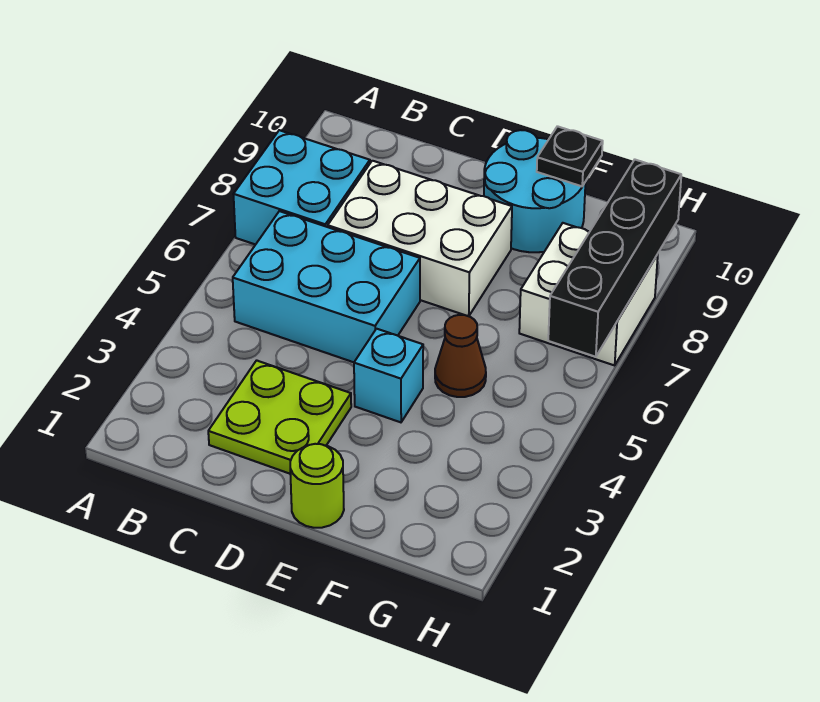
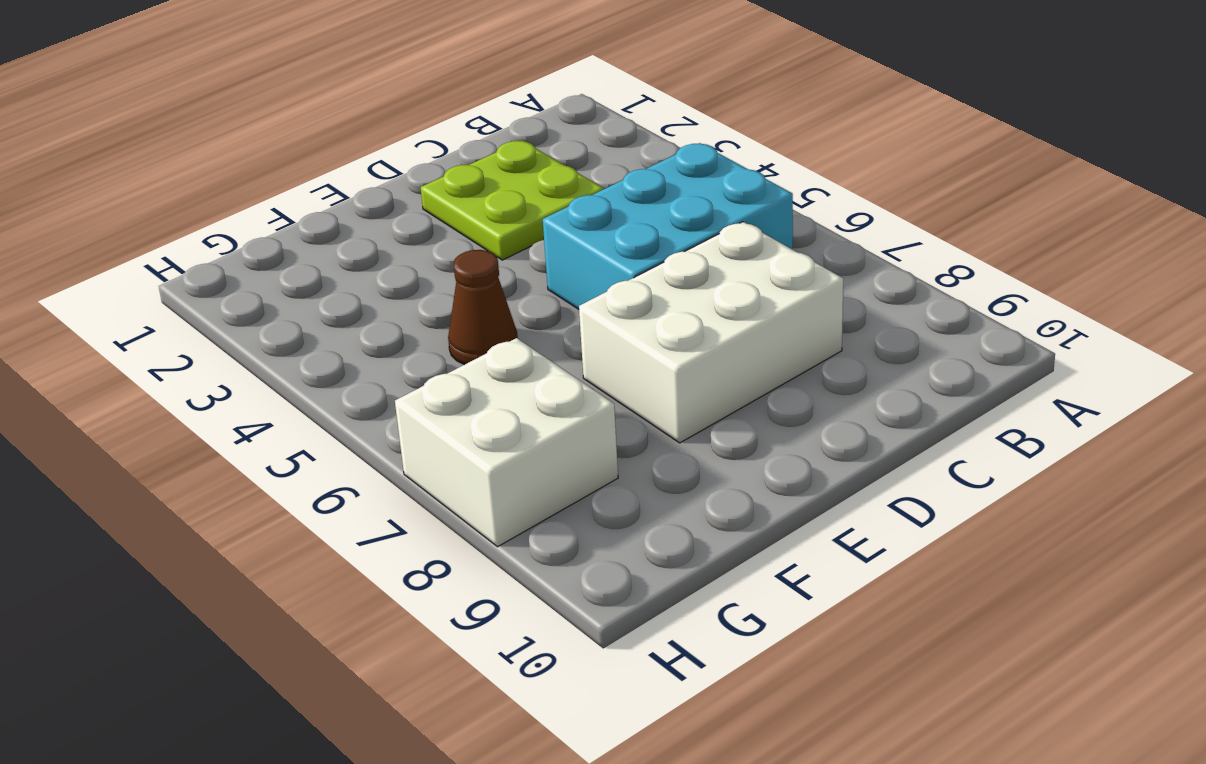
none -> cyan brick A7:B8 level 1
none -> lime round brick E1 level 1

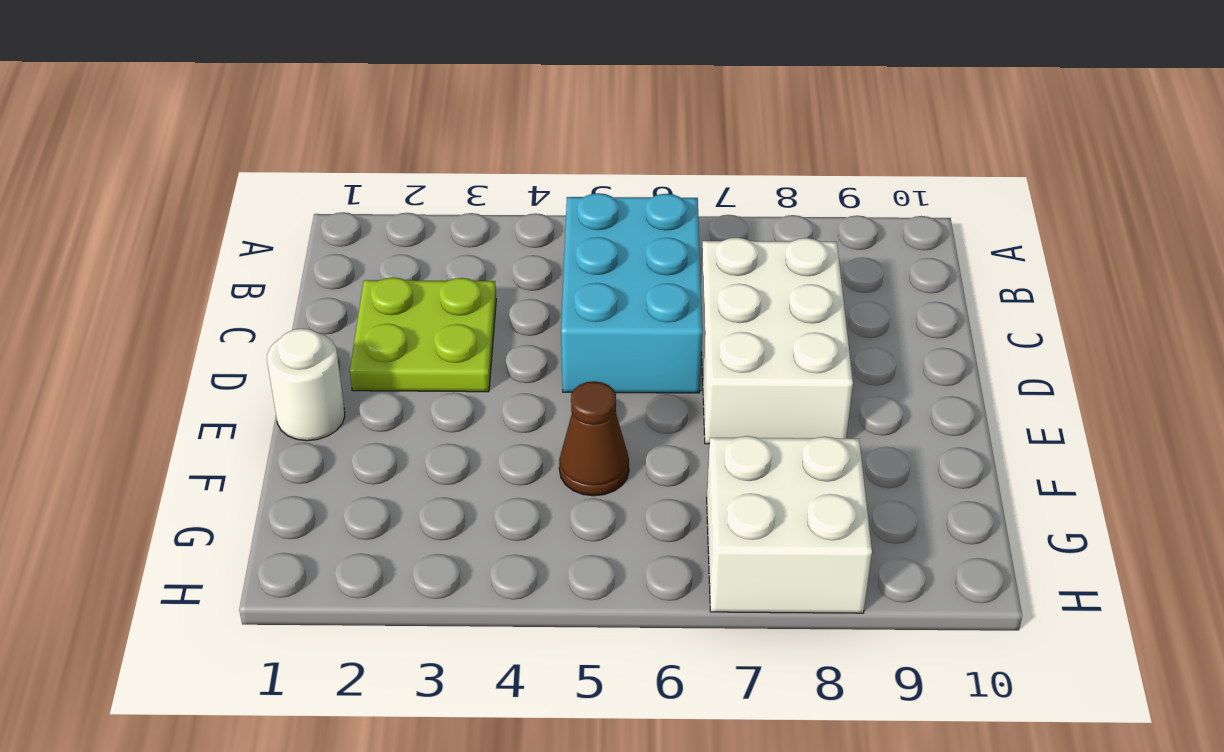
white round brick E1 level 1 -> lime round brick E1 level 1
none -> cyan brick A7:B8 level 1
none -> cyan brick E4 level 1

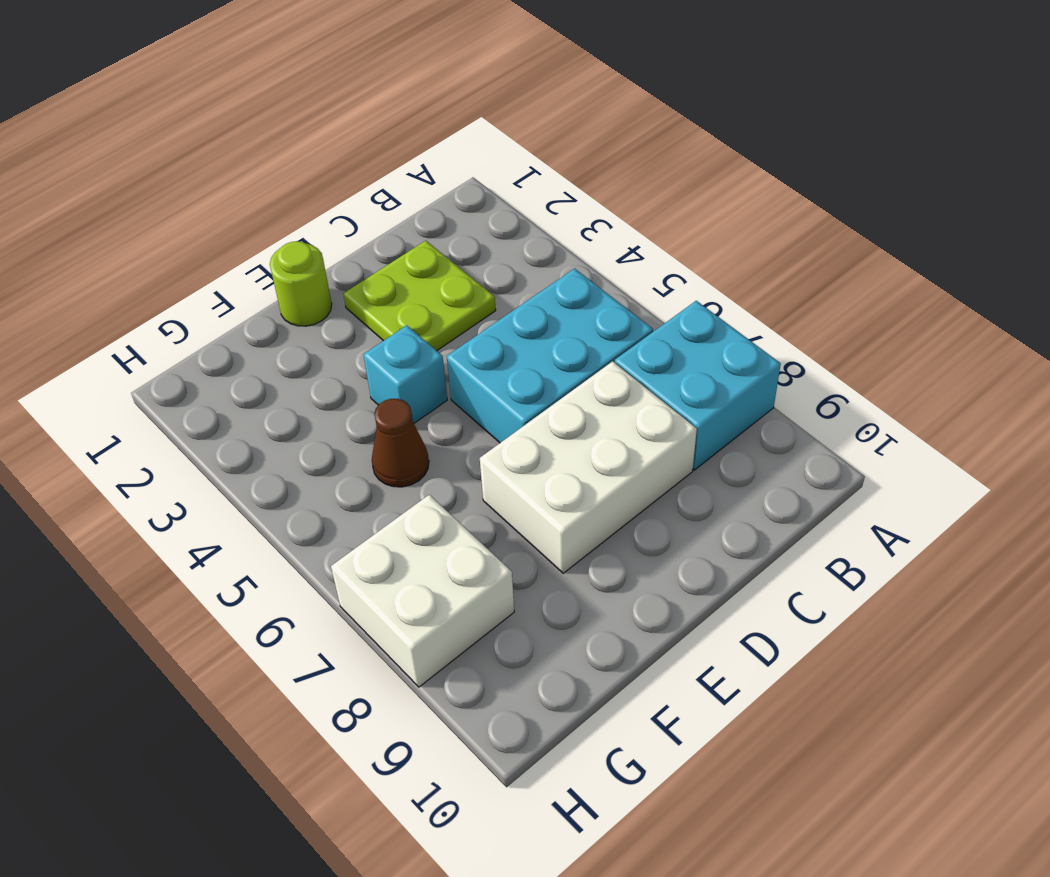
none -> cyan round brick E9:F10 level 1
none -> black plate F10 level 2

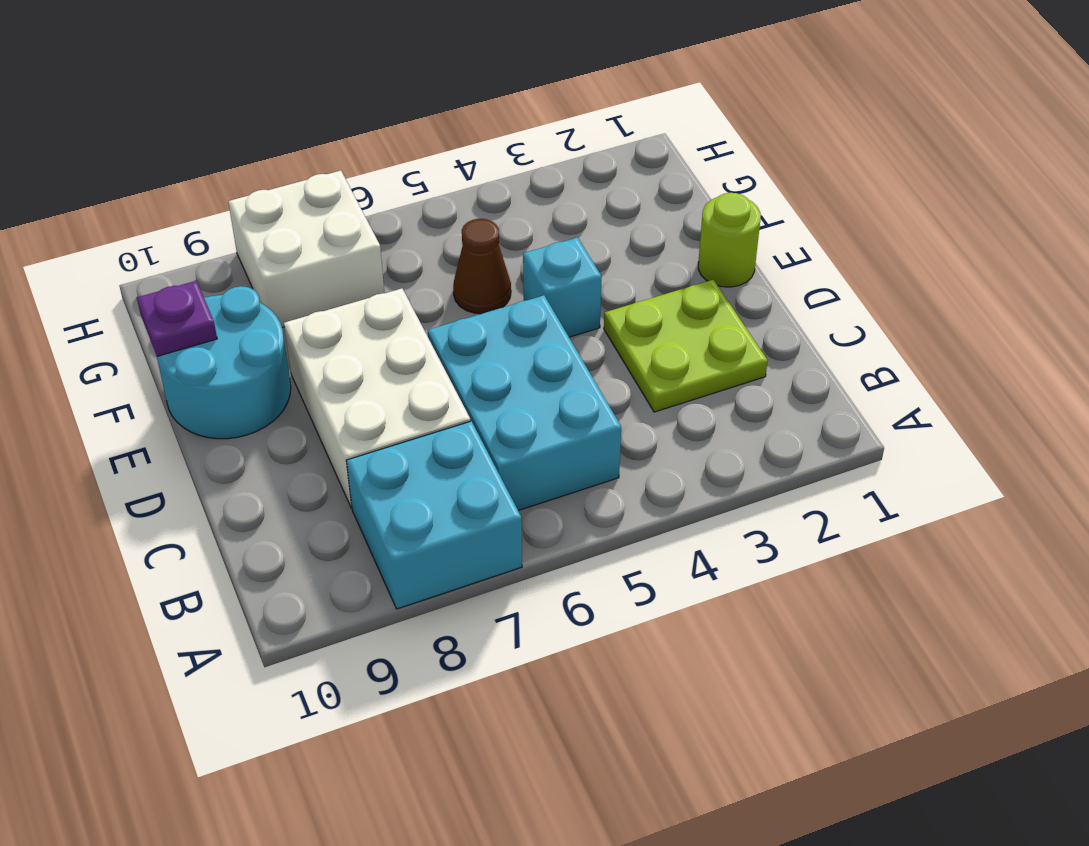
purple plate F10 level 2 -> black plate F10 level 2
none -> black brick H6:H9 level 2

